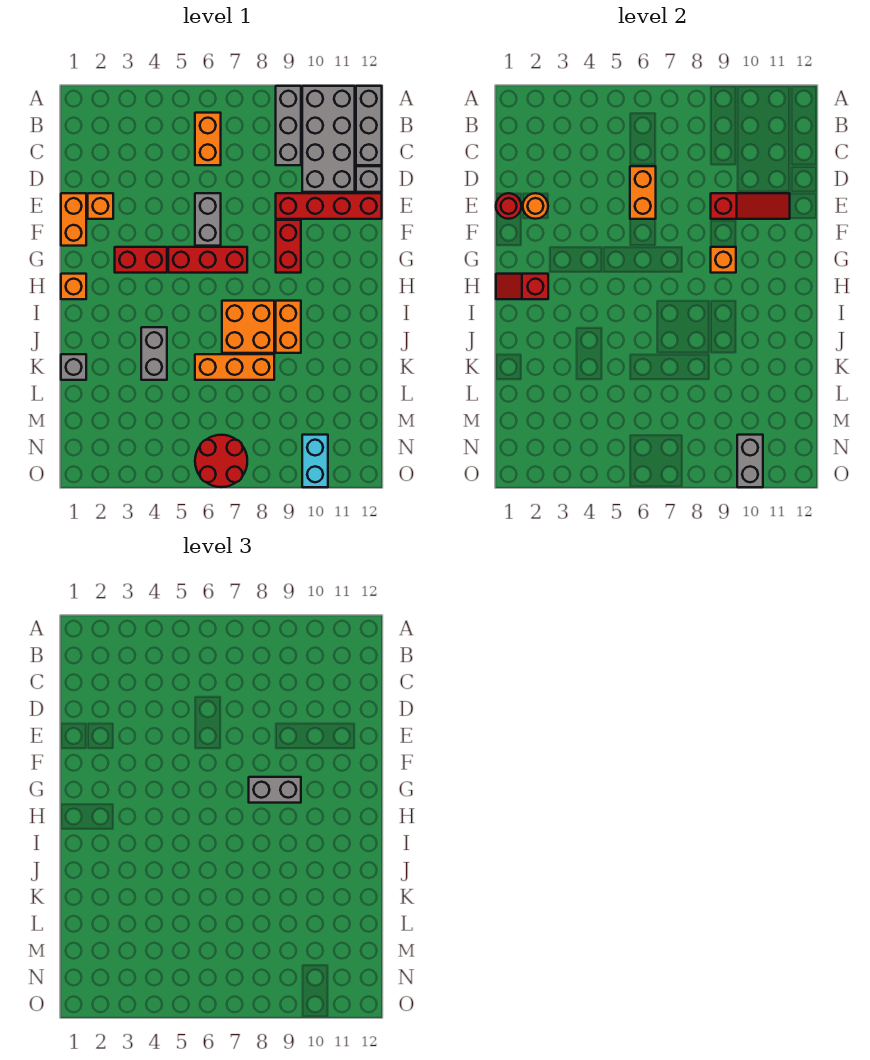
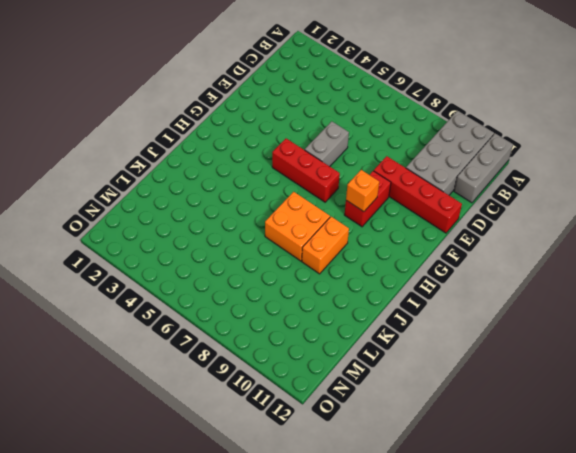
none -> grey brick A9:C9 level 1
none -> orange brick B6:C6 level 1
none -> grey brick D12 level 1

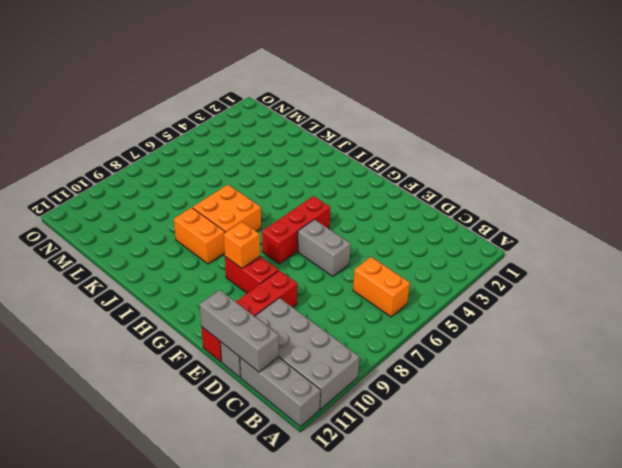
grey brick C12:E12 level 2 -> grey brick A9:C9 level 1
none -> orange brick E1:F1 level 1
none -> orange brick E2 level 1
none -> red brick G3:G4 level 1

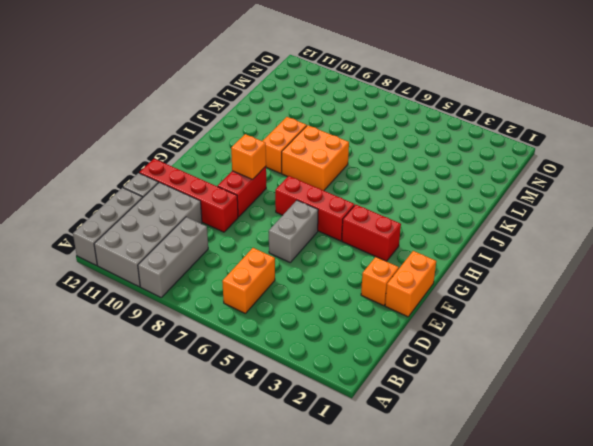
none -> orange brick H1 level 1
none -> grey brick J4:K4 level 1
none -> grey brick K1 level 1

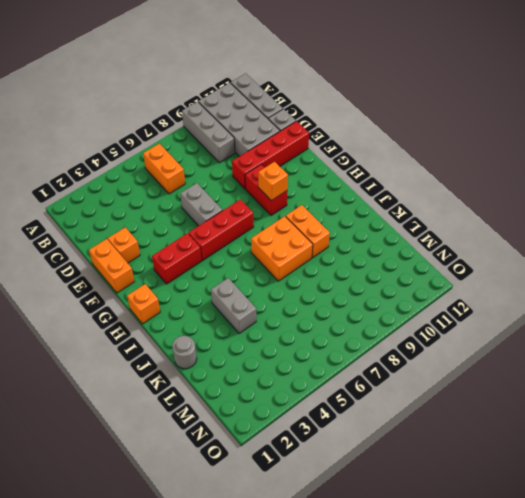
grey round brick K1 level 1 -> grey brick K1 level 1
none -> orange brick K6:K8 level 1
none -> red round brick N6:O7 level 1
none -> cyan brick N10:O10 level 1

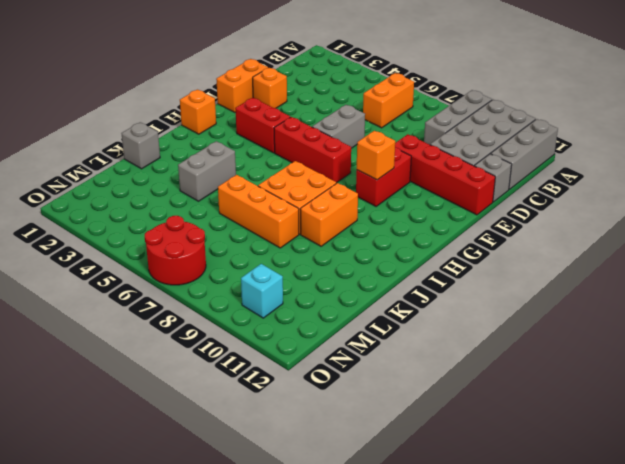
cyan brick N10 level 1 -> cyan brick N10:O10 level 1
none -> orange brick D6:E6 level 2
none -> red round brick E1 level 2
none -> orange round brick E2 level 2

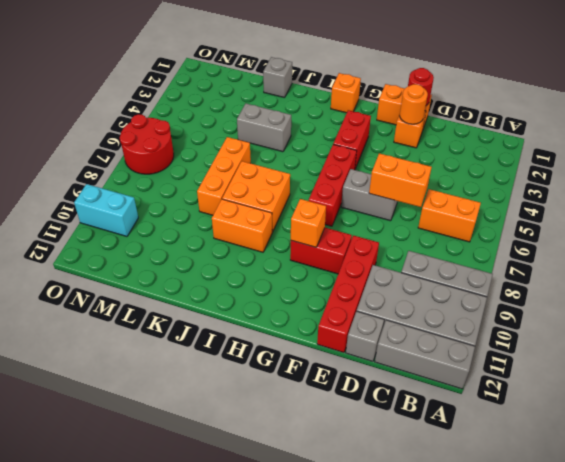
none -> red slope E9:E11 level 2 top 9
none -> red slope H1:H2 level 2 top 2
none -> grey brick N10:O10 level 2

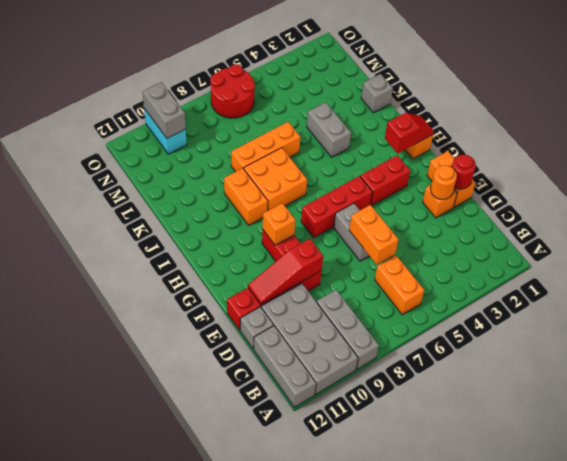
none -> grey brick G8:G9 level 3

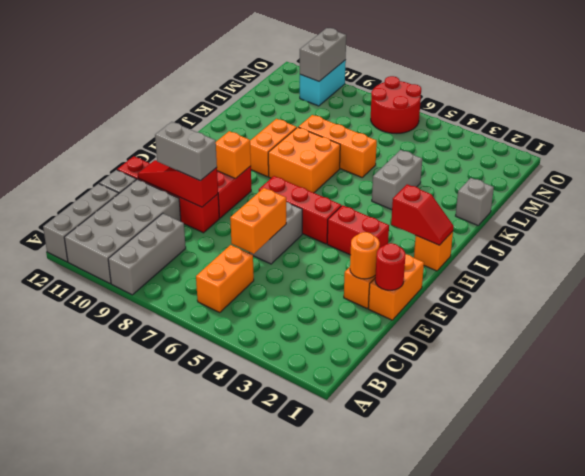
grey brick E9:E10 level 3 -> grey brick G8:G9 level 3

